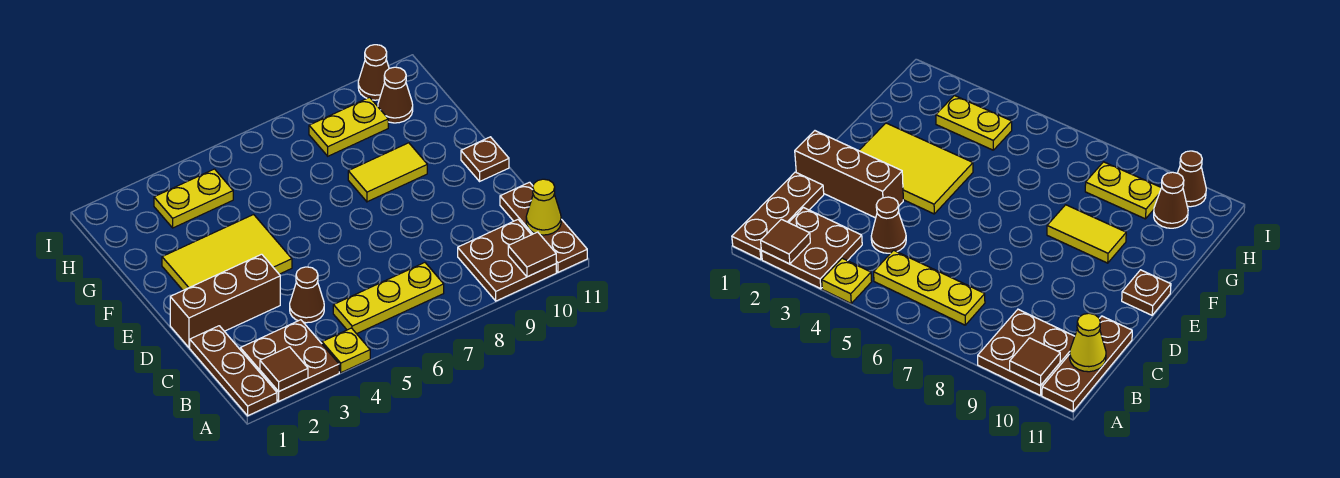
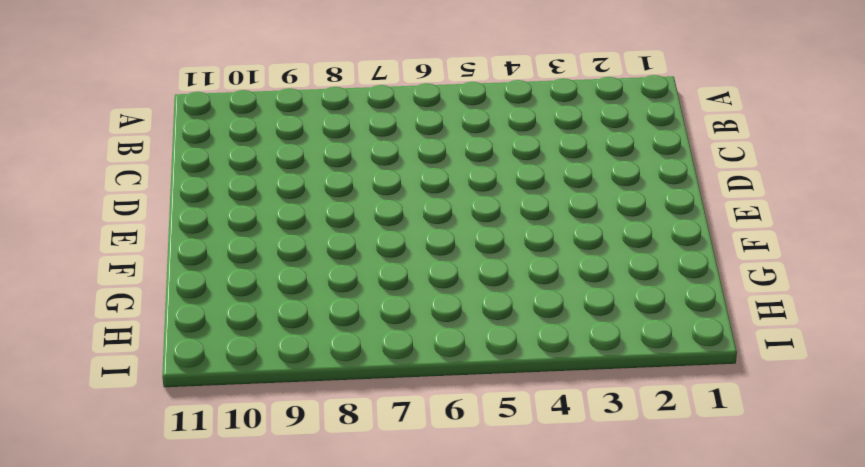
none -> brown plate A1:C1 level 1
none -> brown plate A2:B3 level 1
none -> yellow plate A4 level 1

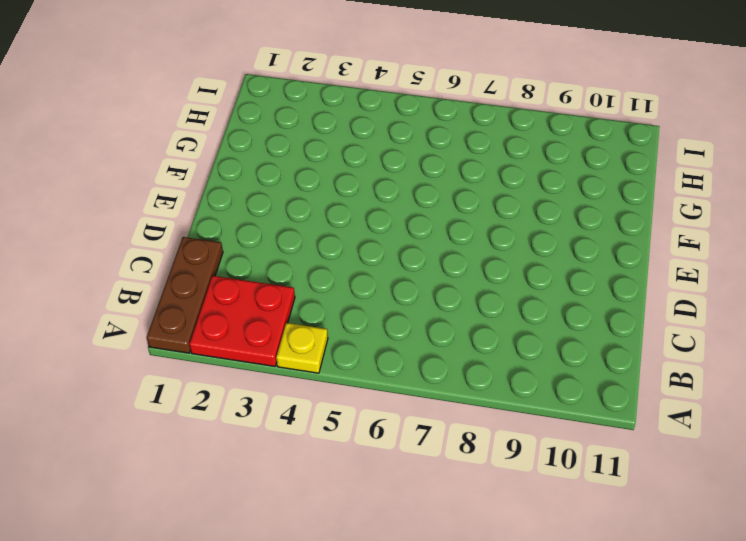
red plate A2:B3 level 1 -> brown plate A2:B3 level 1
none -> brown plate A9:B10 level 1
none -> brown plate A11:C11 level 1
none -> yellow plate B5:B7 level 1

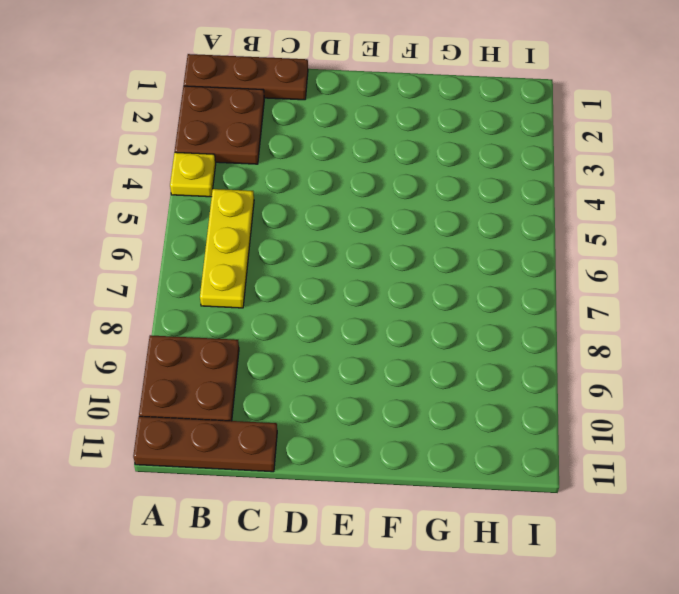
none -> brown cone C4 level 1
none -> brown brick D1:D3 level 1
none -> yellow tile E2:F4 level 1

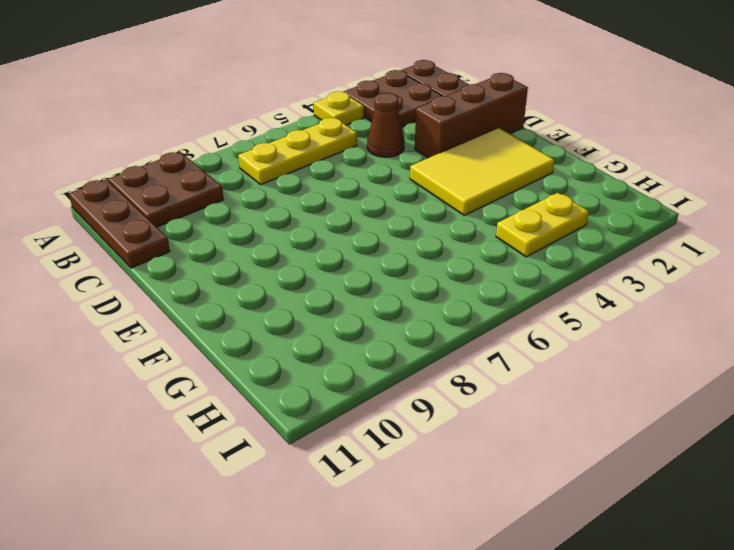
none -> brown plate E11 level 1
none -> yellow tile F8:F9 level 1
none -> yellow plate H8:H9 level 1

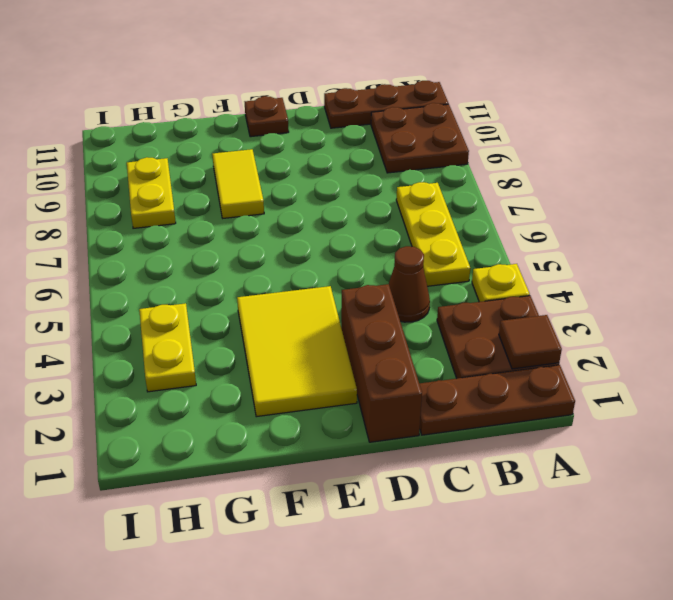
none -> brown cone H10 level 1
none -> brown cone I10 level 1
none -> brown tile A10 level 2

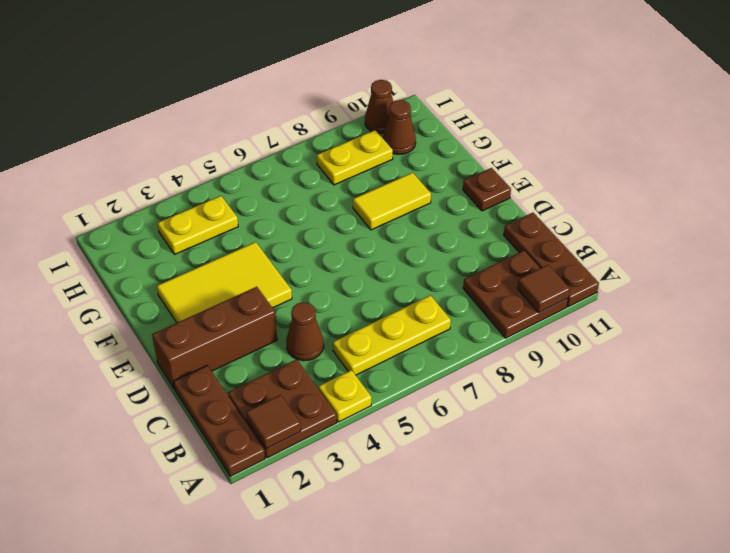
none -> yellow cone B11 level 2

